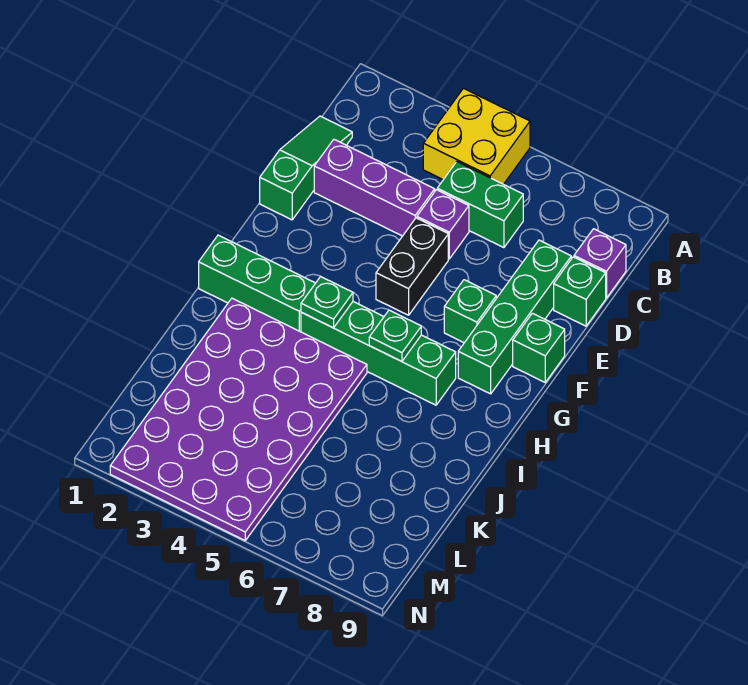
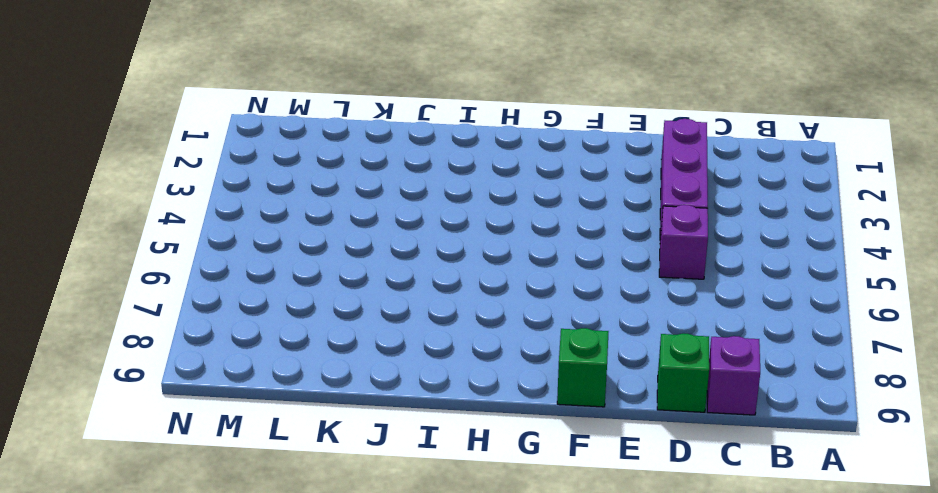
none -> yellow brick A4:B5 level 1
none -> green slope C1:E1 level 1 top E
none -> green brick C5:C6 level 1

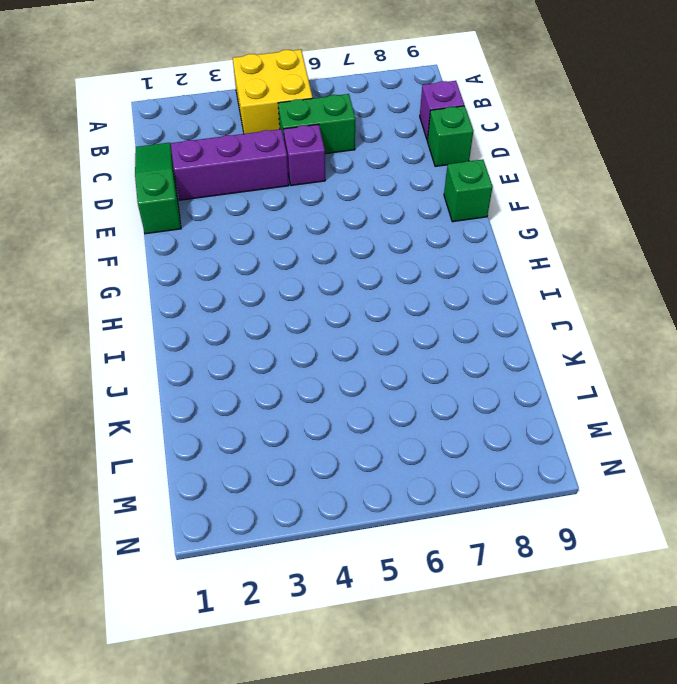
none -> green brick D8:G8 level 1
none -> black brick E5:F5 level 1
none -> green brick F7 level 1

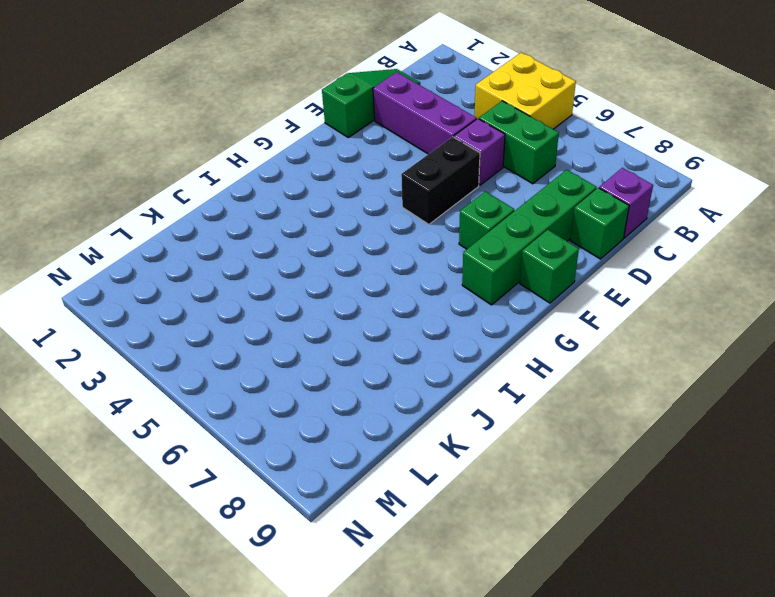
none -> green brick H1:H3 level 1
none -> green brick H4:H7 level 1
none -> purple plate I2:N5 level 1

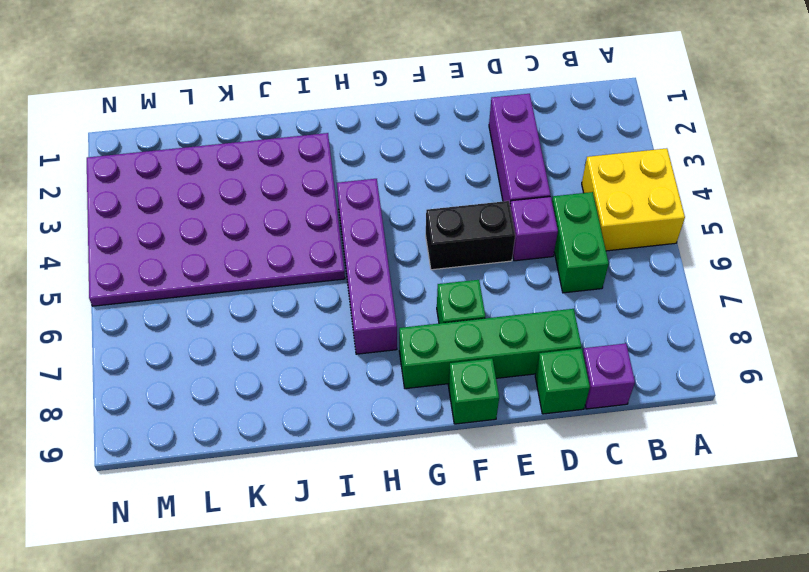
purple brick H4:H7 level 1 -> green brick H4:H7 level 1
none -> green slope C1:E1 level 1 top E
none -> green brick H1:H3 level 1
none -> green plate H4 level 2

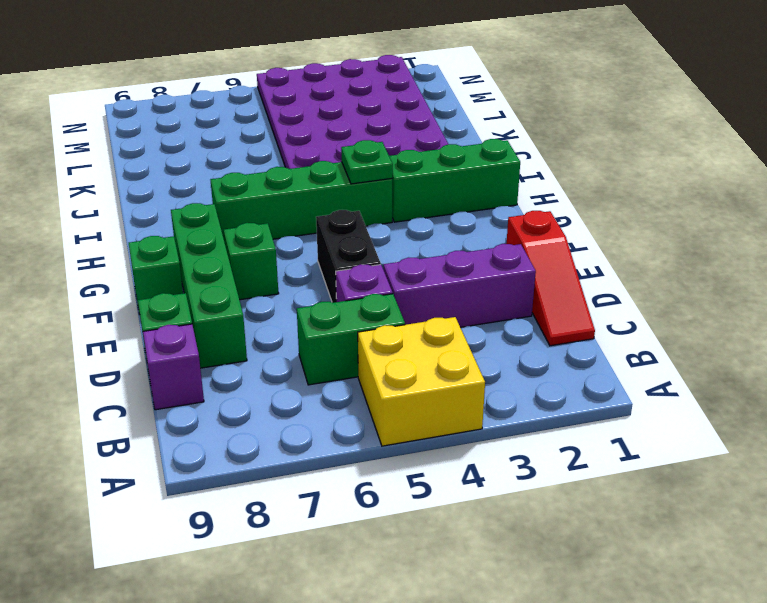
red slope C1:E1 level 1 top E -> green slope C1:E1 level 1 top E
none -> green plate H6 level 2

